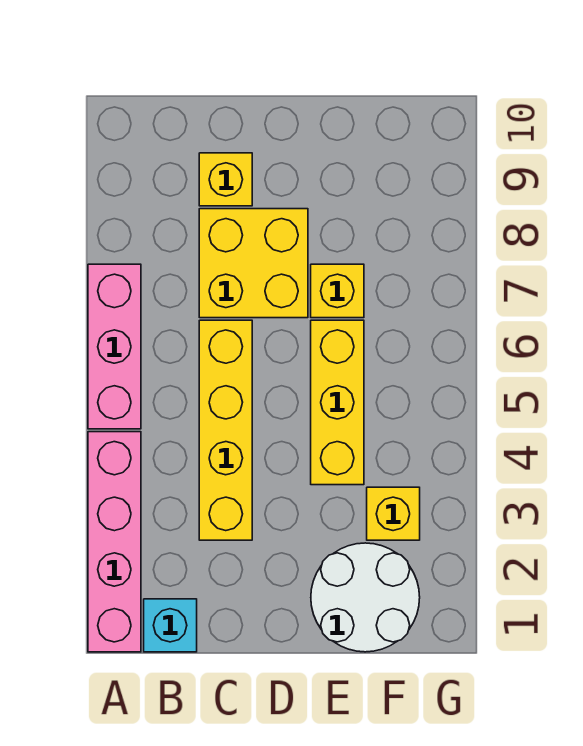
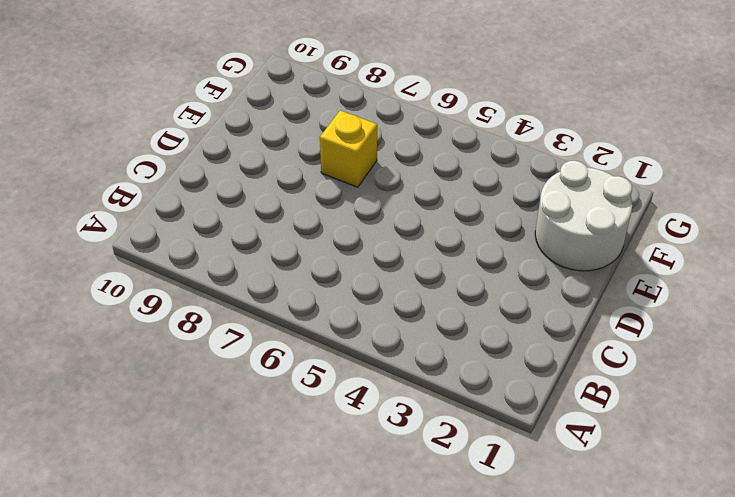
none -> pink brick A1:A4 level 1
none -> pink brick A5:A7 level 1

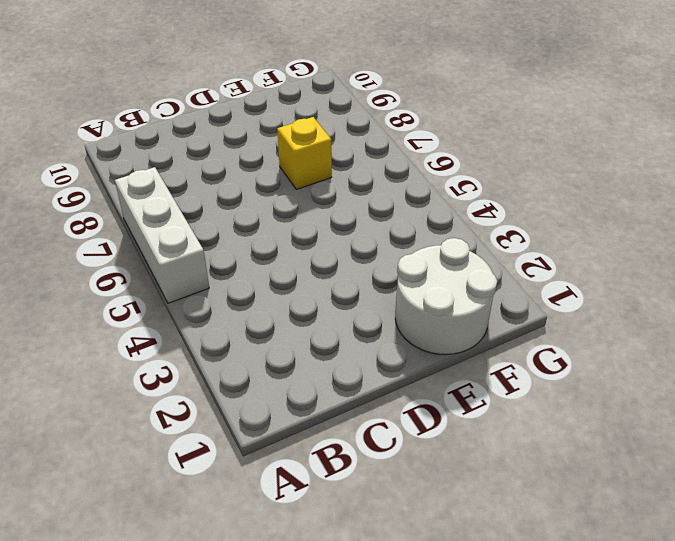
white brick A5:A7 level 1 -> pink brick A5:A7 level 1
none -> pink brick A1:A4 level 1
none -> cyan brick B1 level 1

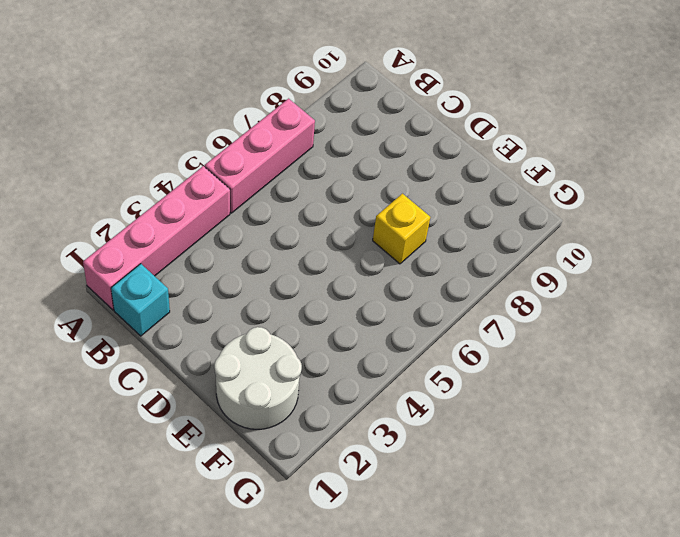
none -> yellow brick C3:C6 level 1
none -> yellow brick C7:D8 level 1

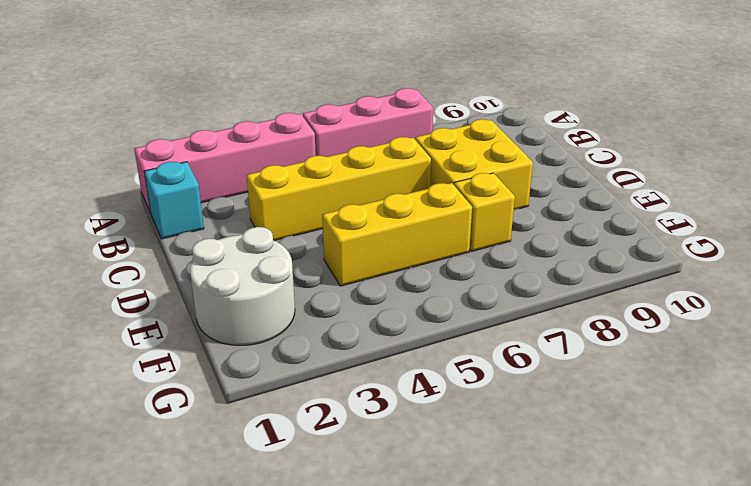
none -> yellow brick C9 level 1
none -> yellow brick F3 level 1

